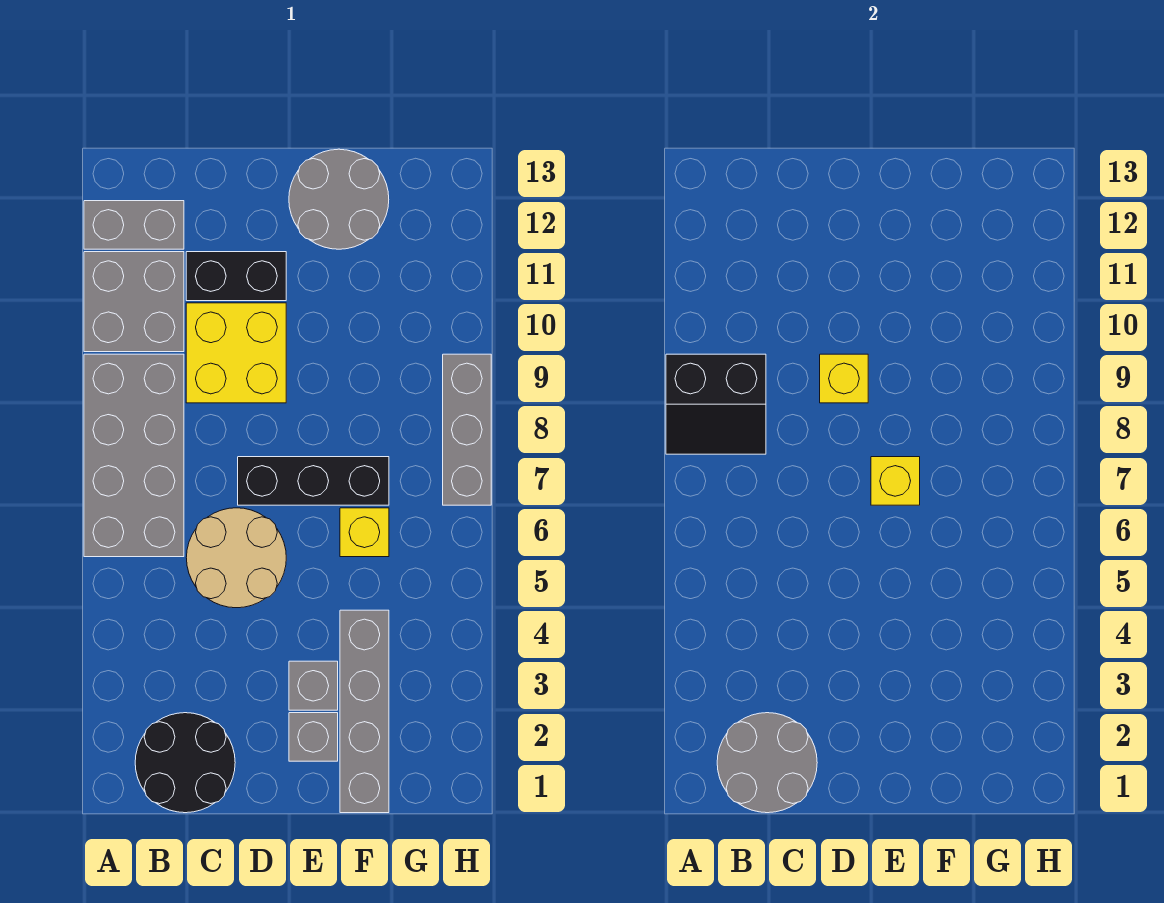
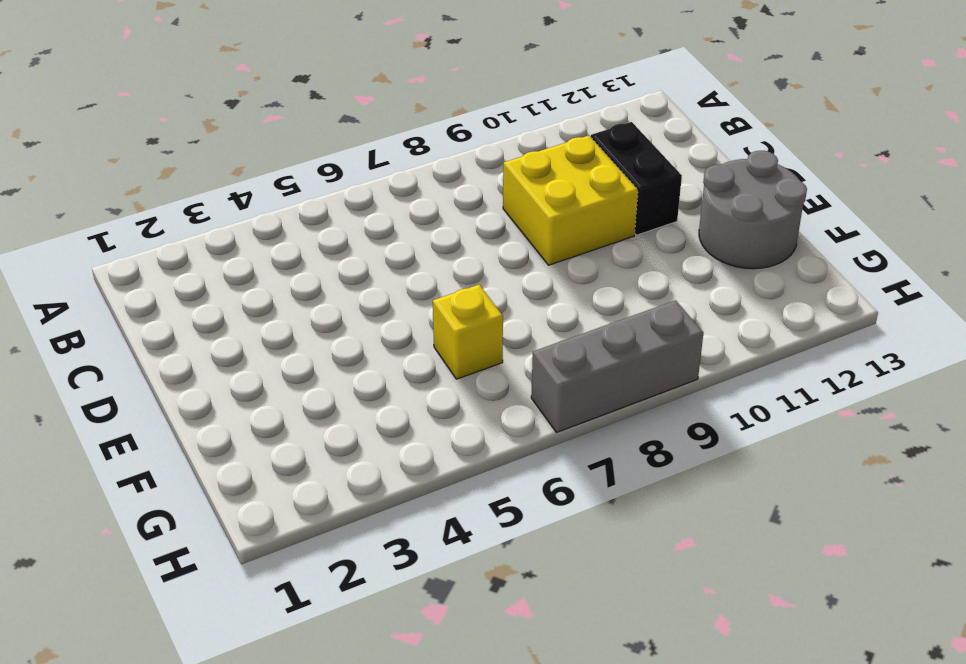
none -> grey brick A6:B9 level 1
none -> grey brick A10:B11 level 1
none -> grey brick A12:B12 level 1

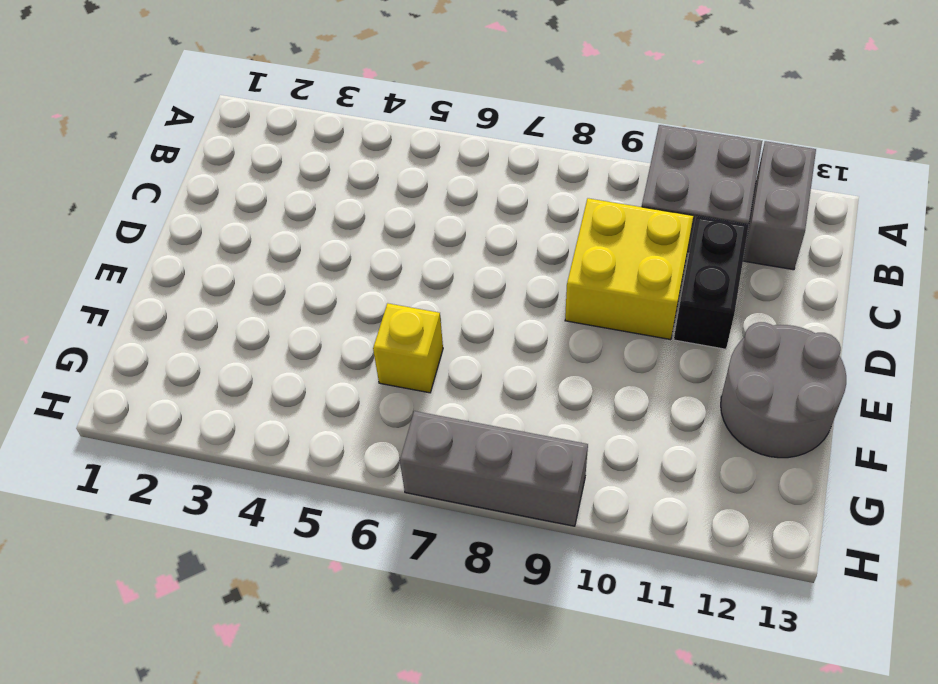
none -> grey brick A6:B9 level 1
none -> black round brick B1:C2 level 1
none -> tan round brick C5:D6 level 1

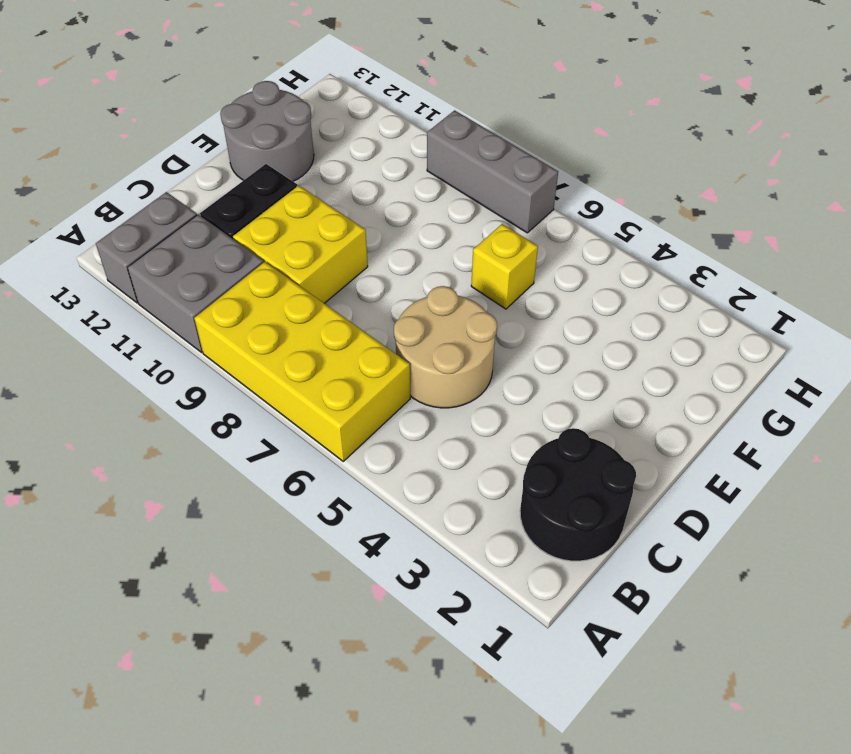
yellow brick A6:B9 level 1 -> grey brick A6:B9 level 1
none -> black brick D7:F7 level 1
none -> grey brick E2 level 1
none -> grey brick E3 level 1

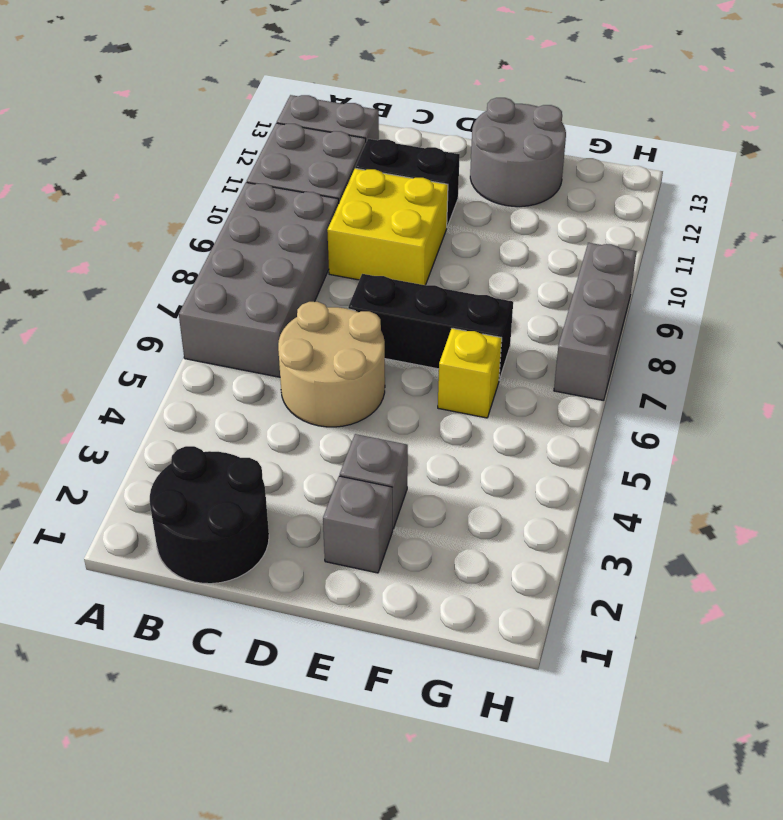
none -> grey brick F1:F4 level 1
none -> black slope A8:B9 level 2 top 9
none -> grey round brick B1:C2 level 2

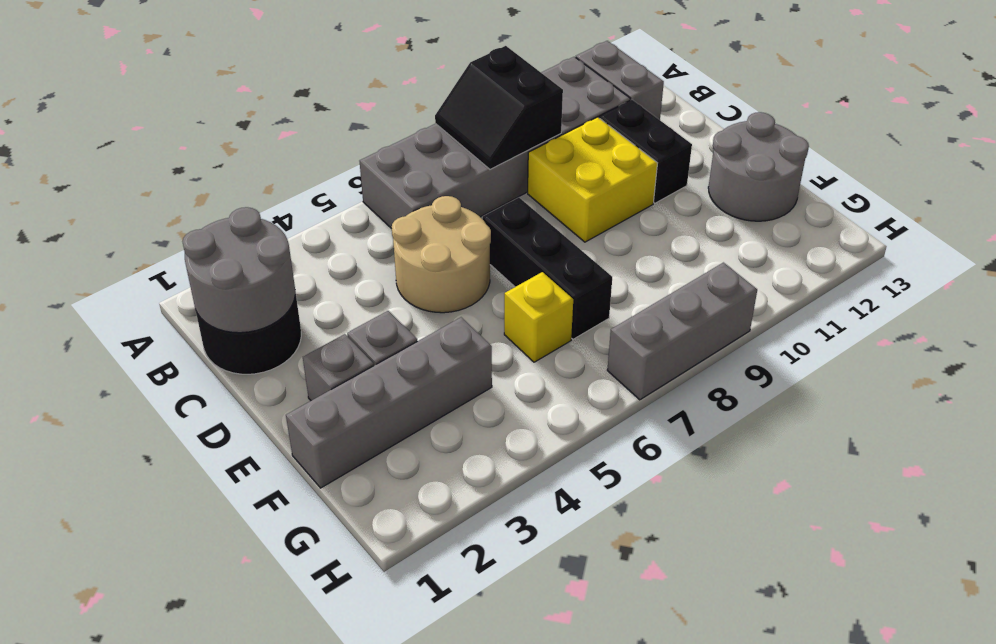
none -> yellow brick D9 level 2
none -> yellow brick E7 level 2

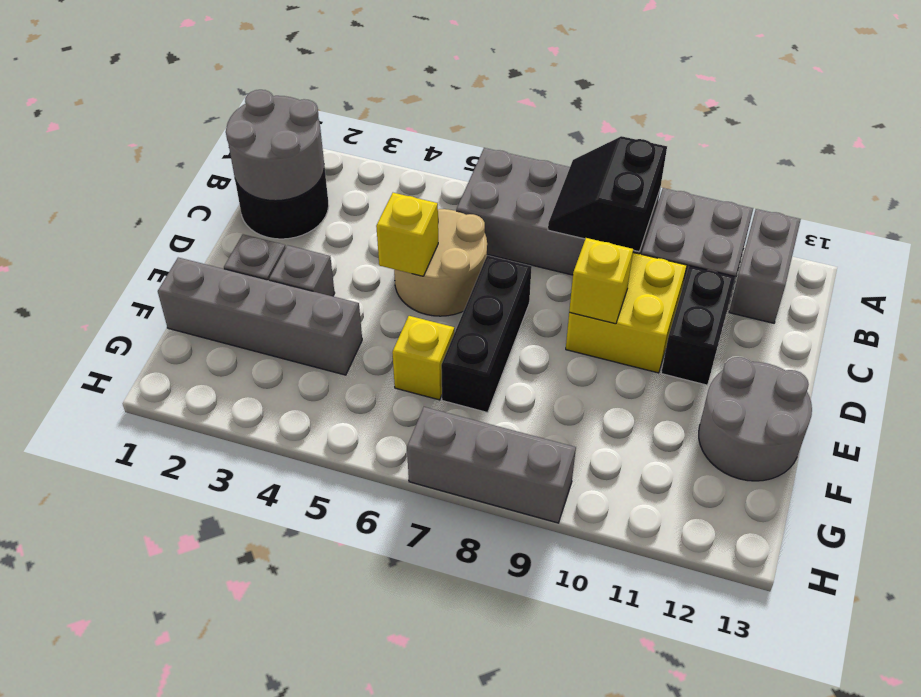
yellow brick D5 level 2 -> yellow brick E7 level 2

